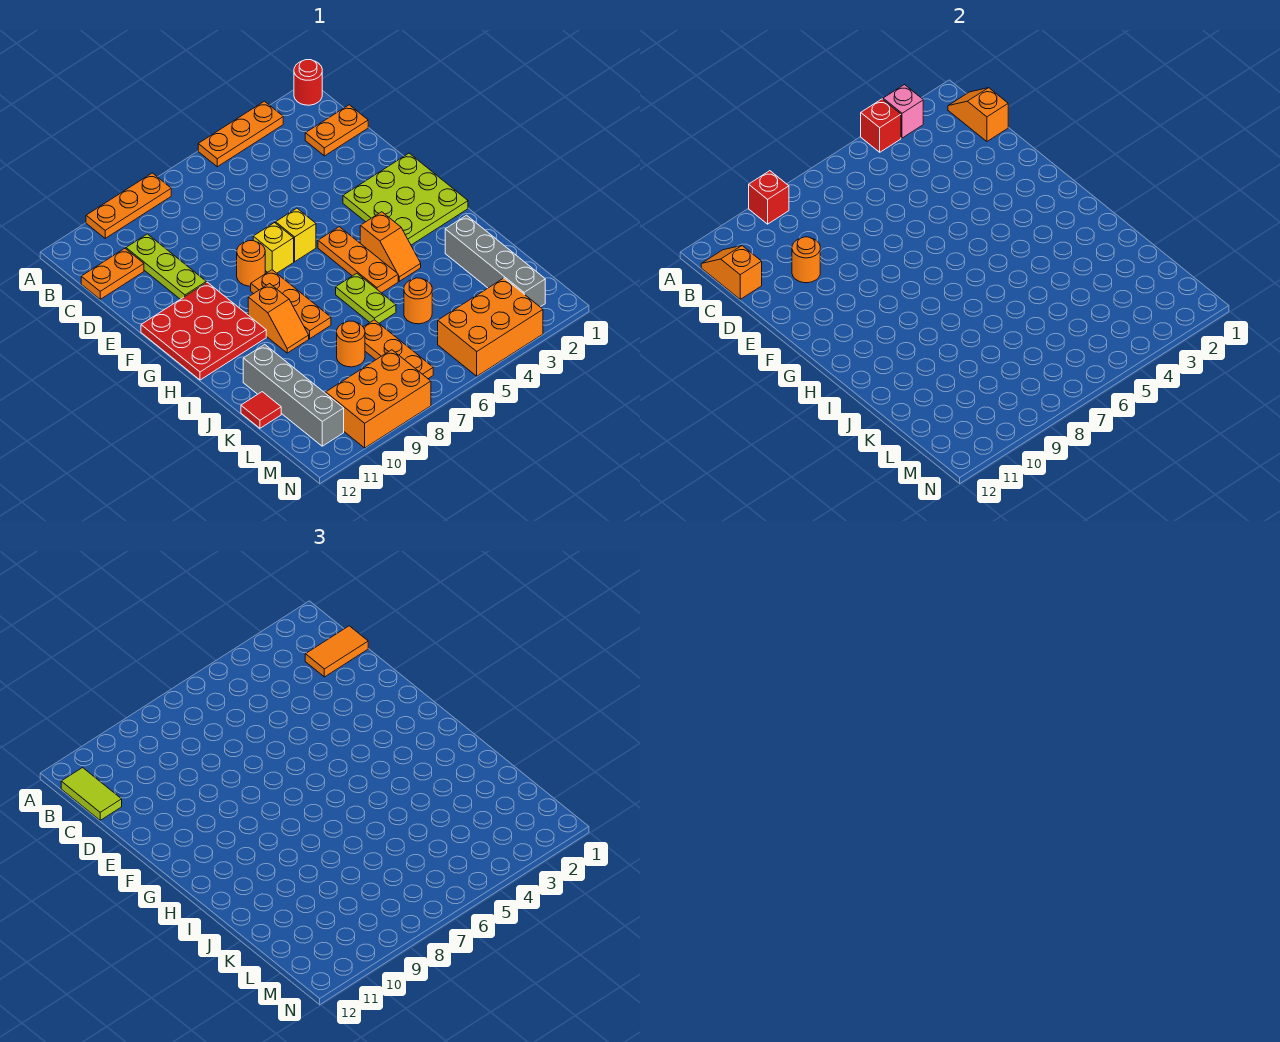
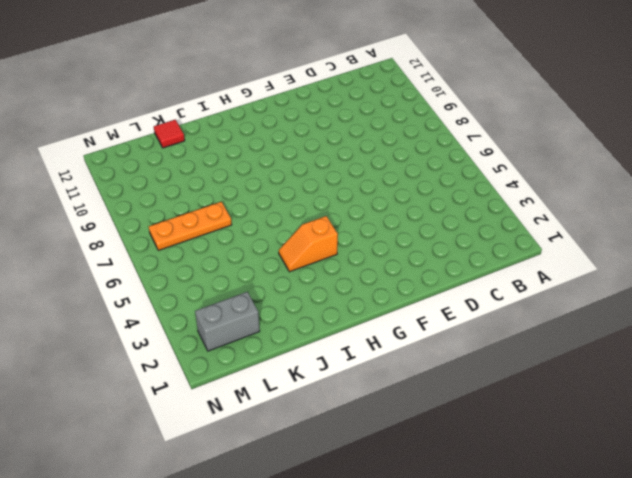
grey brick L2:M2 level 1 -> grey brick J2:M2 level 1
none -> red round brick A1 level 1
none -> orange plate A3:A5 level 1
none -> orange plate A8:A10 level 1
none -> orange plate C1:C2 level 1

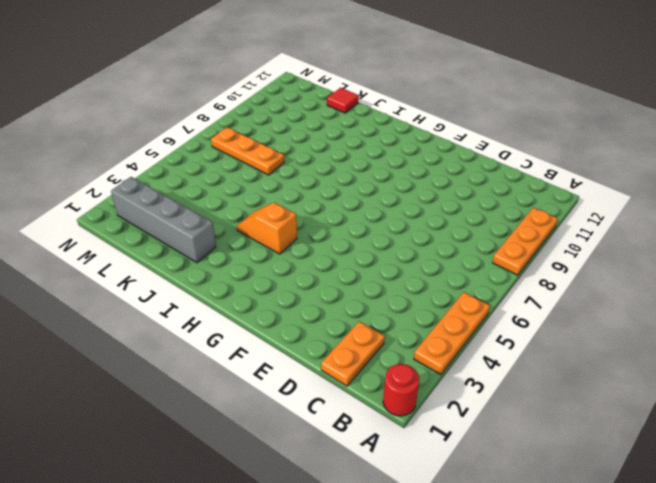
none -> lime plate C10:E10 level 1
none -> orange plate C11:C12 level 1
none -> lime plate F1:H3 level 1
none -> yellow brick F6 level 1

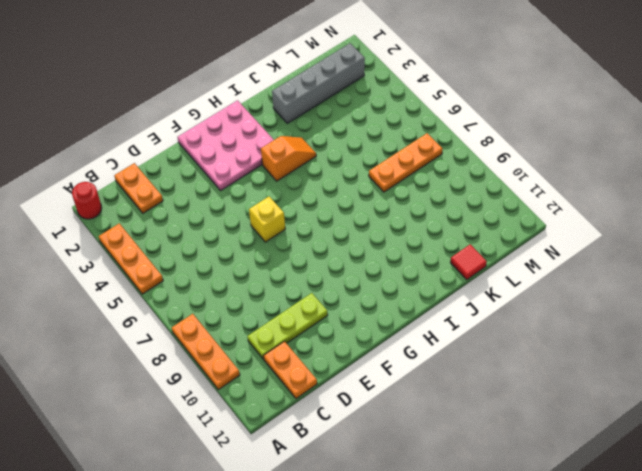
pink plate F1:H3 level 1 -> lime plate F1:H3 level 1
none -> yellow brick F7 level 1
none -> orange round brick F8 level 1
none -> red plate F10:H12 level 1
none -> orange plate G5:I5 level 1

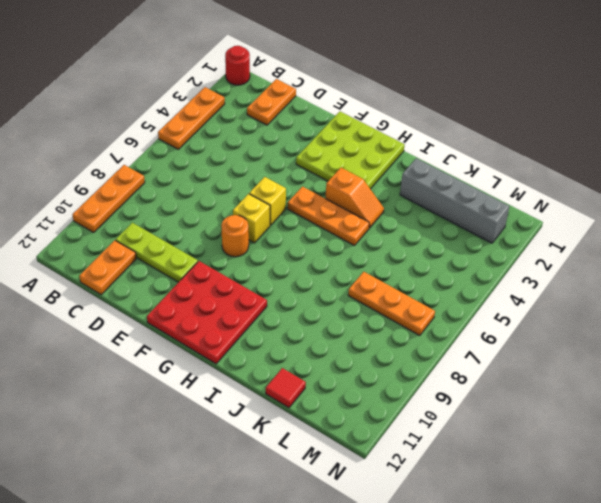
none -> orange plate G8:I8 level 1
none -> orange slope H9:I9 level 1 top H
none -> lime plate I6:J6 level 1
none -> grey brick J11:M11 level 1

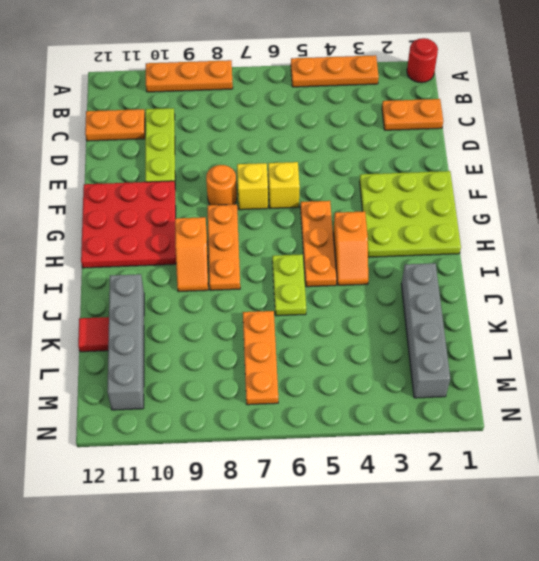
none -> orange round brick K5 level 1
none -> orange round brick K8 level 1
none -> orange brick M3:N5 level 1
none -> orange brick M8:N10 level 1

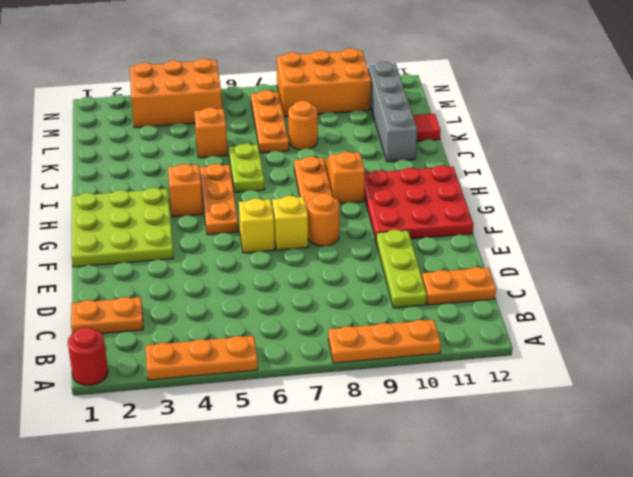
orange brick K5 level 1 -> orange round brick K5 level 1
none -> grey brick J2:M2 level 1
none -> pink brick A3 level 2
none -> red brick A4 level 2
none -> red brick A9 level 2

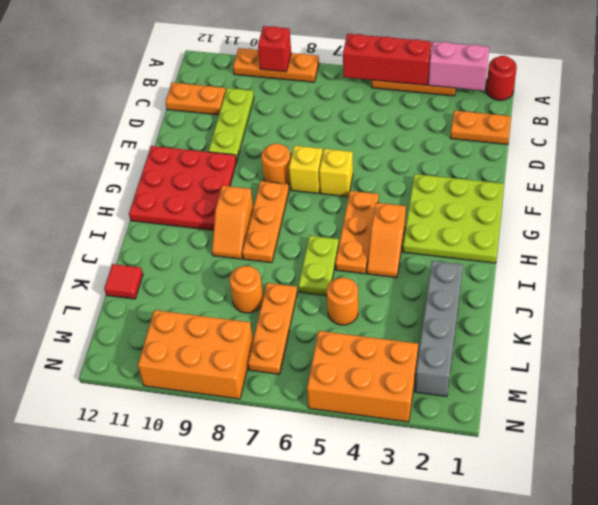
pink brick A2:A3 level 2 -> pink brick A3 level 2
red brick A4:A6 level 2 -> red brick A4 level 2
none -> grey brick J11:M11 level 1
none -> orange slope B1:C1 level 2 top C
none -> orange slope B12:C12 level 2 top C
none -> orange round brick D10 level 2

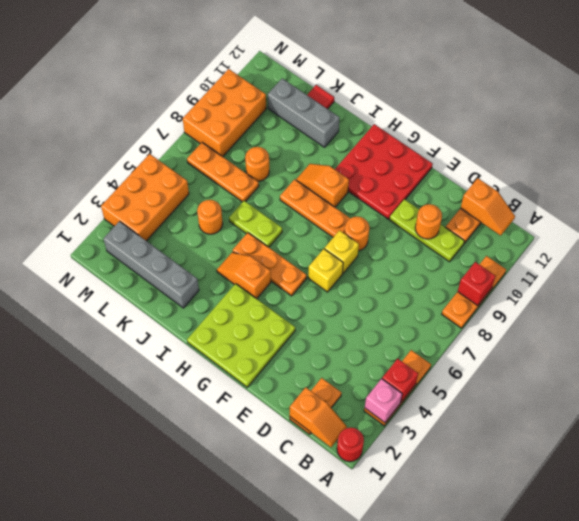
grey brick J11:L11 level 1 -> grey brick J11:M11 level 1
none -> lime tile B12:C12 level 3
none -> orange tile C1:C2 level 3

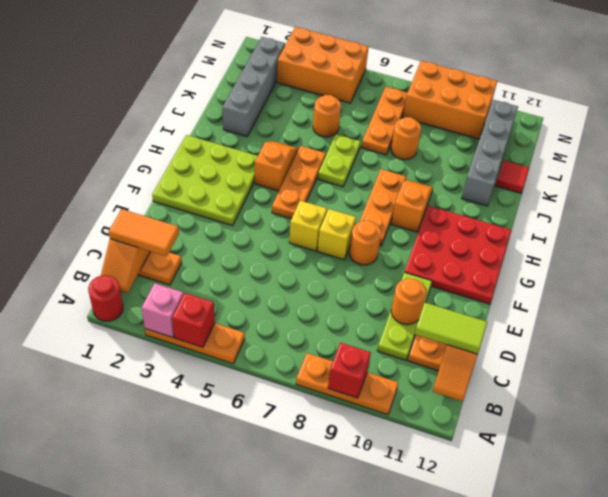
lime tile C11:C12 level 3 -> lime tile B12:C12 level 3

